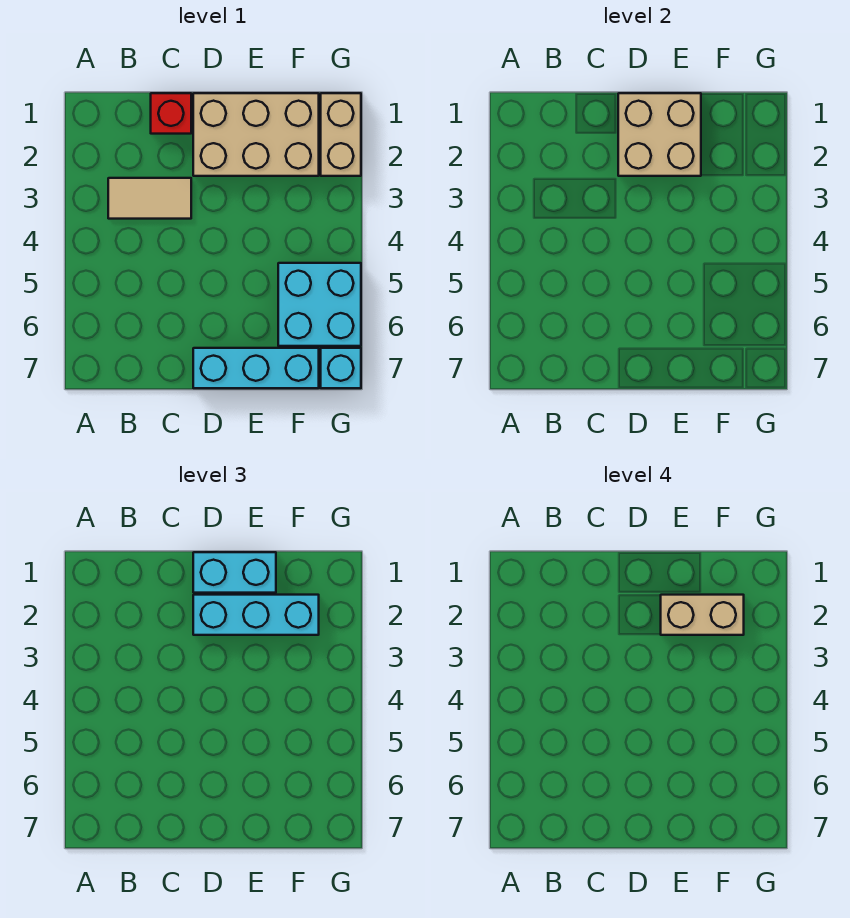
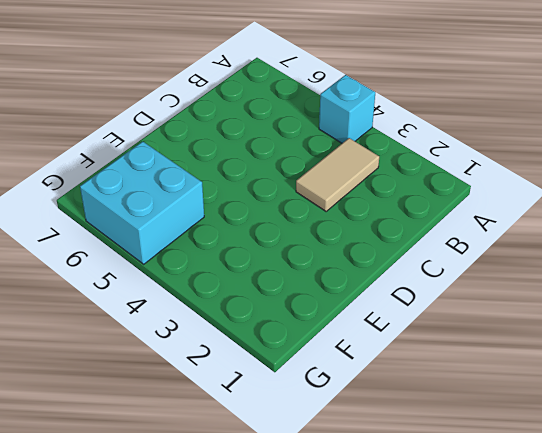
cyan brick A4 level 1 -> cyan brick G7 level 1
none -> red brick C1 level 1
none -> tan brick D1:F2 level 1

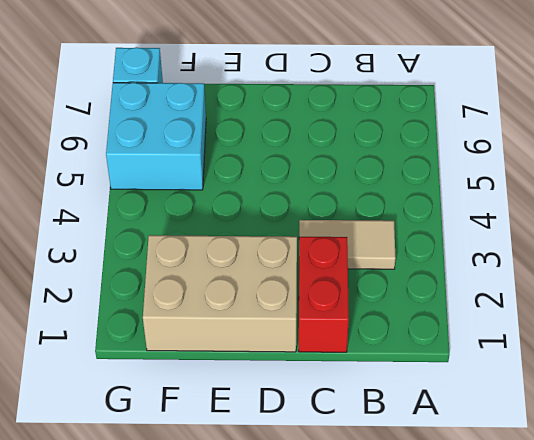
red brick C1:C2 level 1 -> red brick C1 level 1
none -> cyan brick D7:F7 level 1
none -> tan brick G1:G2 level 1

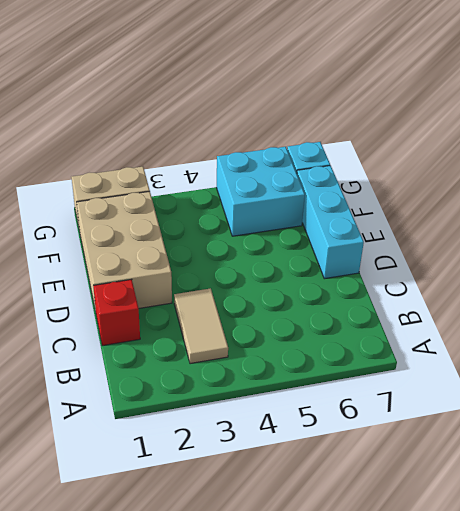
none -> tan brick D1:E2 level 2
none -> cyan brick D1:E1 level 3

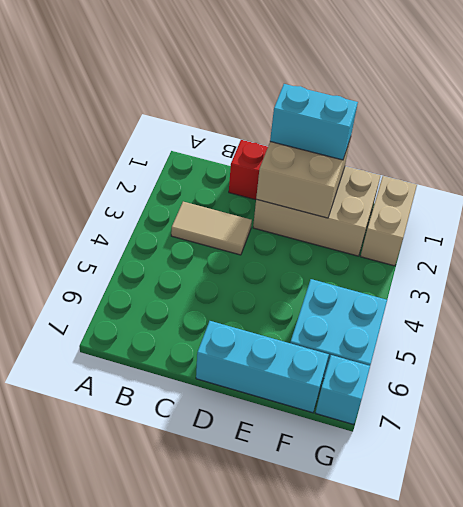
none -> cyan brick D2:F2 level 3
none -> tan brick E2:F2 level 4

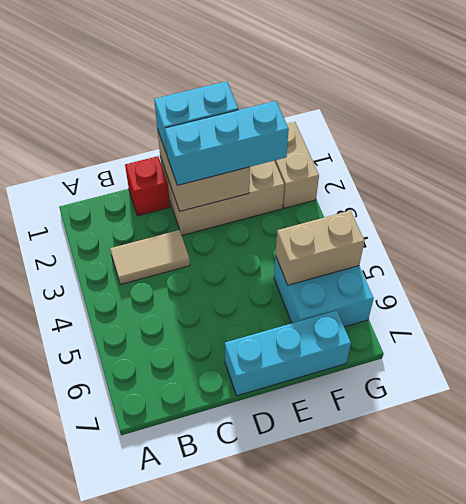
tan brick F5:G5 level 2 -> tan brick E2:F2 level 4
none -> cyan brick G7 level 1

